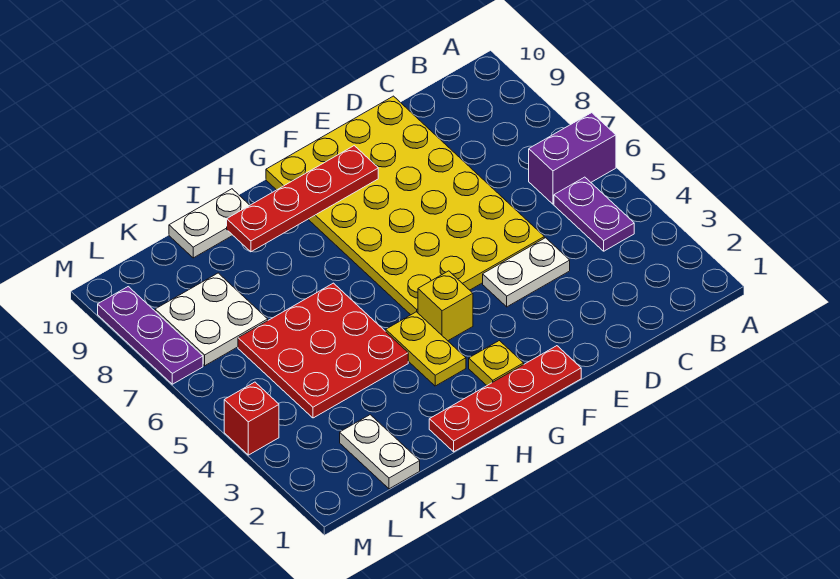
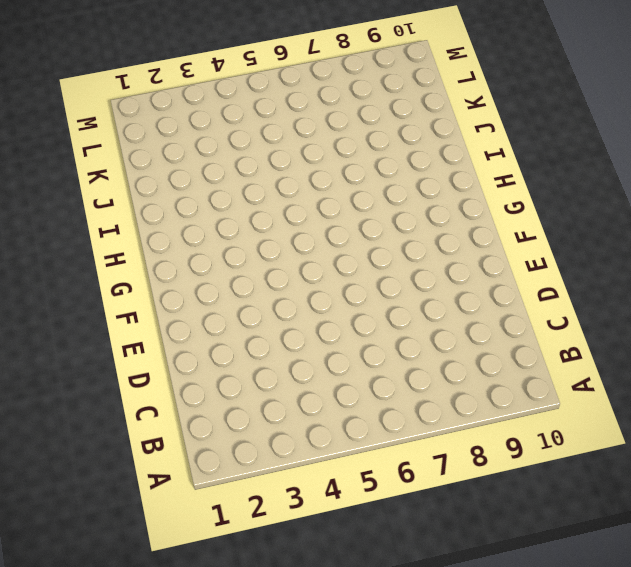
none -> purple brick A6:B6 level 1
none -> purple plate B4:B5 level 1
none -> white plate D4:E4 level 1

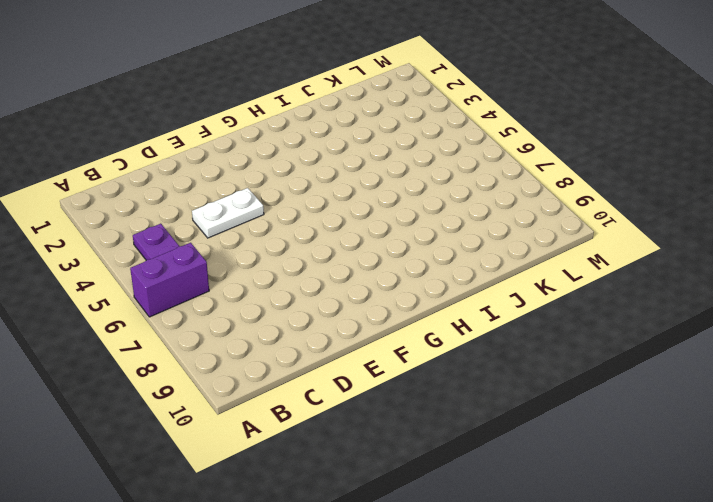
none -> yellow plate D5:G10 level 1
none -> red plate F1:I1 level 1
none -> yellow plate G2 level 1

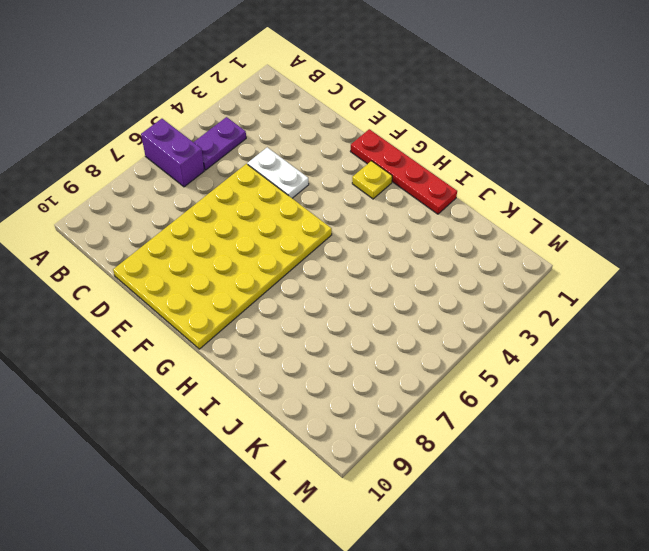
none -> yellow brick G4 level 1
none -> yellow plate H3:H4 level 1
none -> red plate I4:K6 level 1

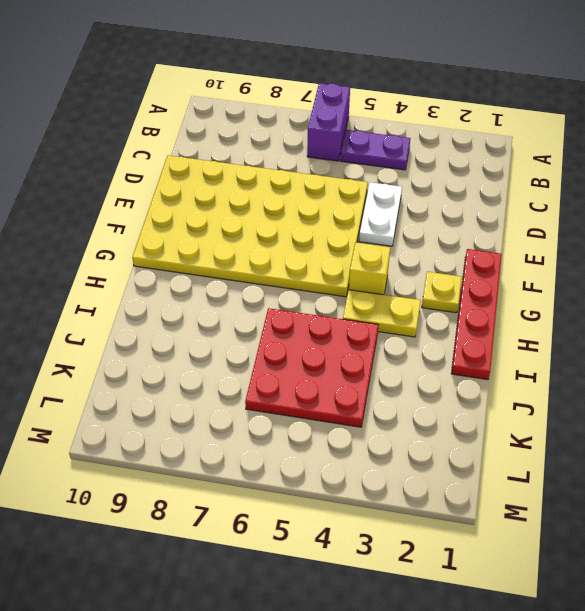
none -> white plate I10:J10 level 1
none -> white plate K1:K2 level 1
none -> white plate K7:L8 level 1

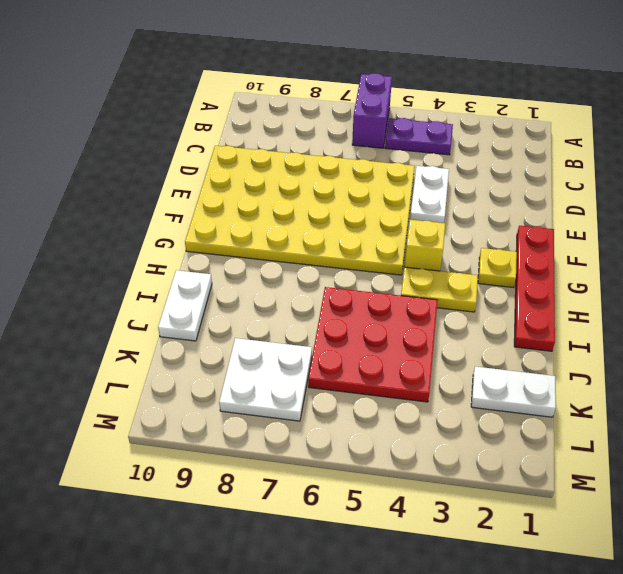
none -> red brick M4 level 1
none -> purple plate M7:M9 level 1
none -> red plate F9:I9 level 2

